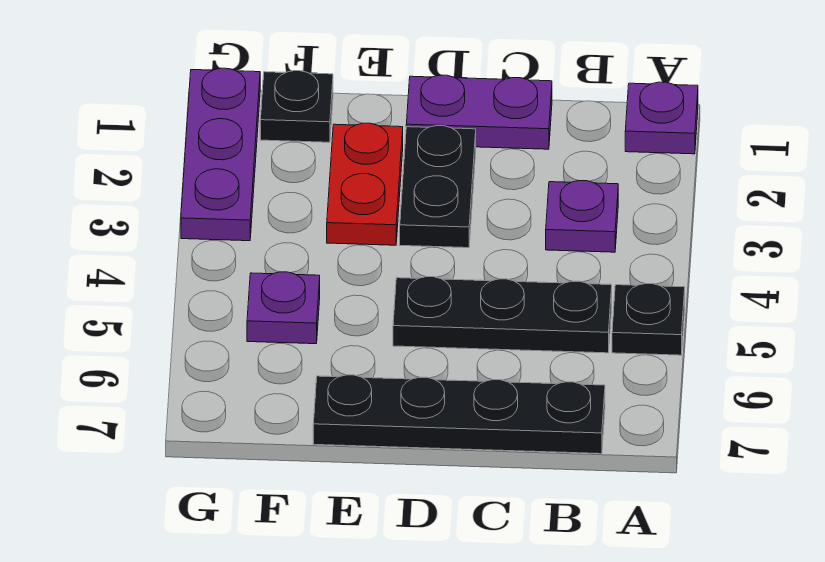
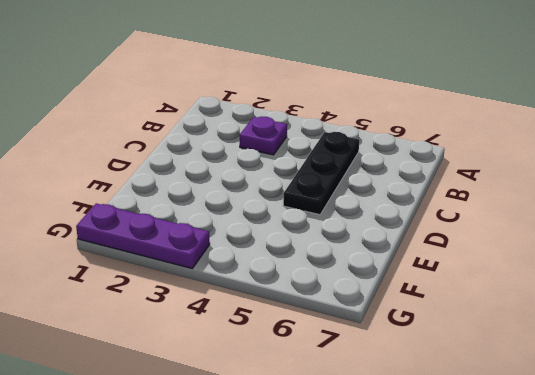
none -> purple plate A1 level 1
none -> black plate A5 level 1

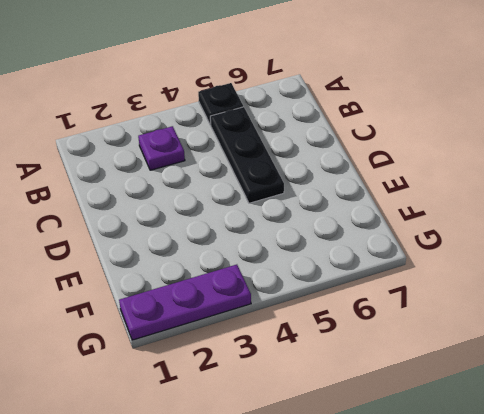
none -> purple plate A1 level 1
none -> black plate B7:E7 level 1

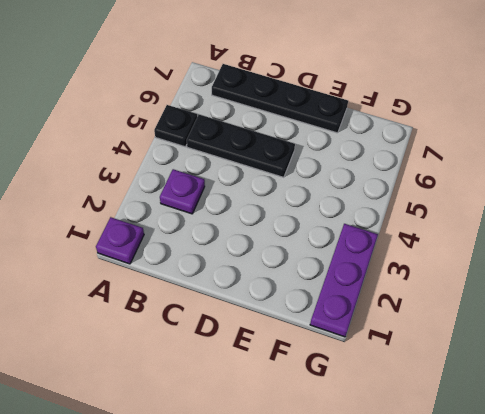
none -> purple plate C1:D1 level 1
none -> black plate D2:D3 level 1

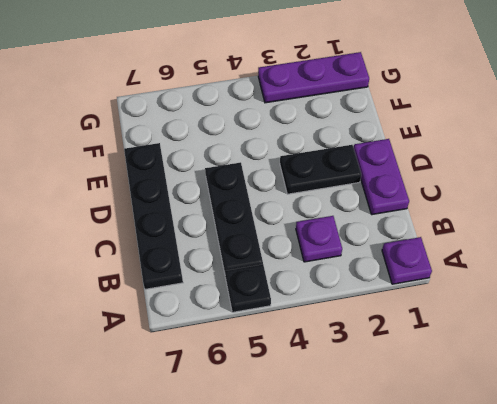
none -> red plate E2:E3 level 1
none -> black plate F1 level 1

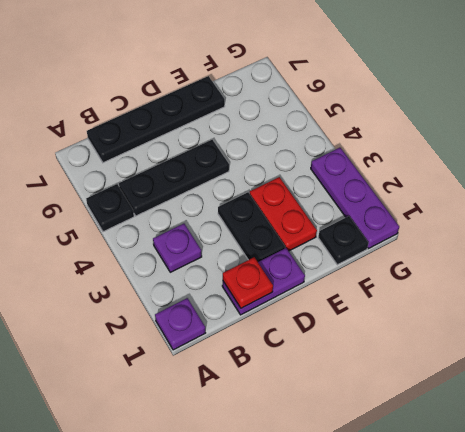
red plate C1 level 2 -> none
none -> purple plate F5 level 1

